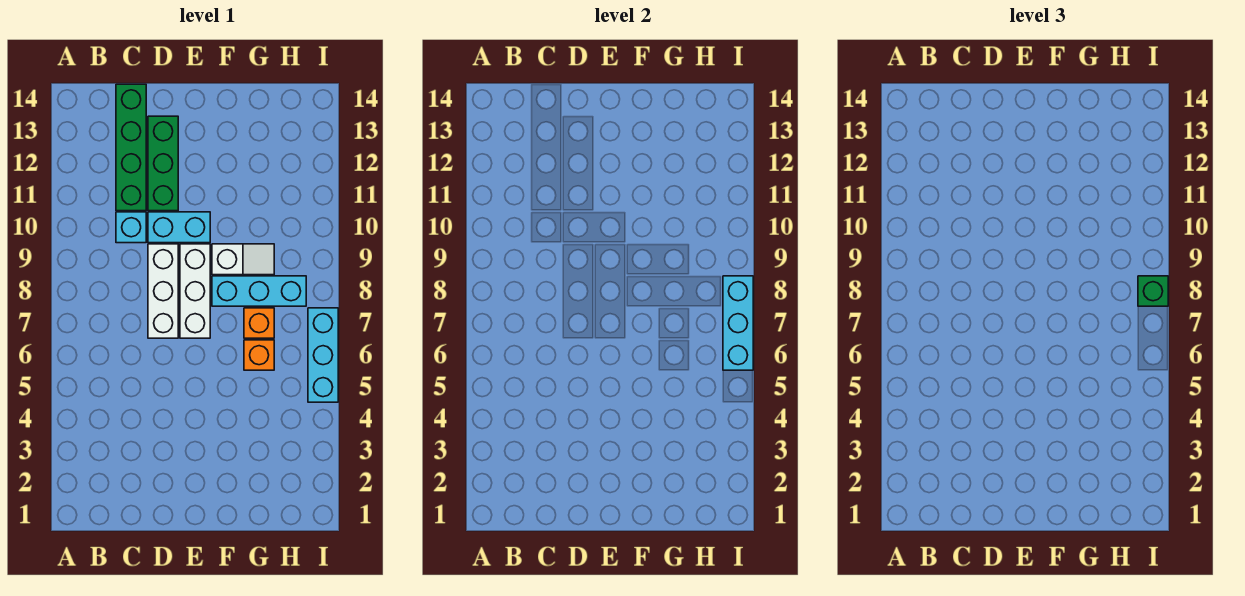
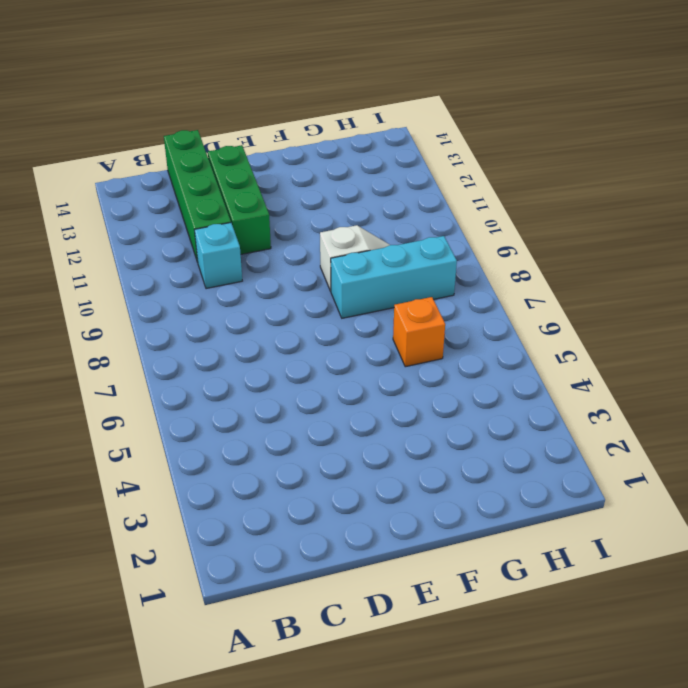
none -> white brick D7:D9 level 1
none -> cyan brick D10:E10 level 1
none -> white brick E7:E9 level 1

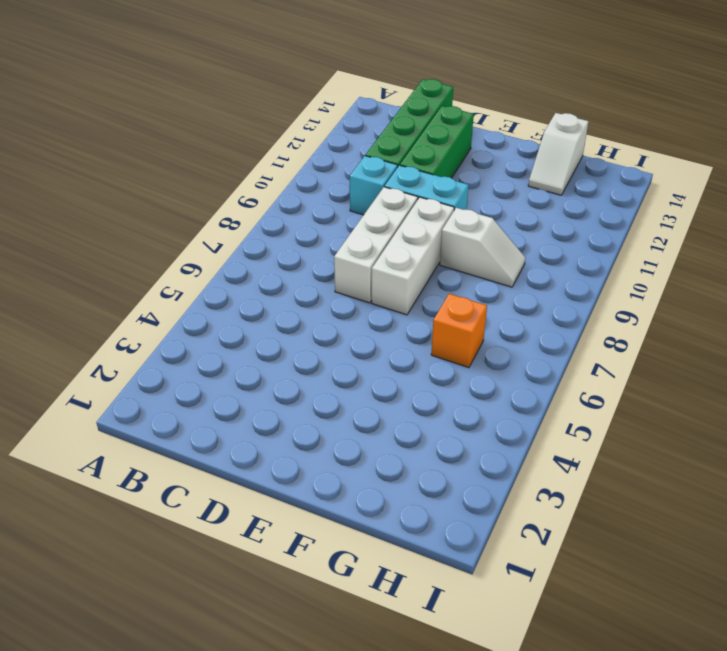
white slope G13:G14 level 1 top 14 -> none
none -> cyan brick F8:H8 level 1
none -> orange brick G7 level 1
none -> cyan brick I5:I7 level 1

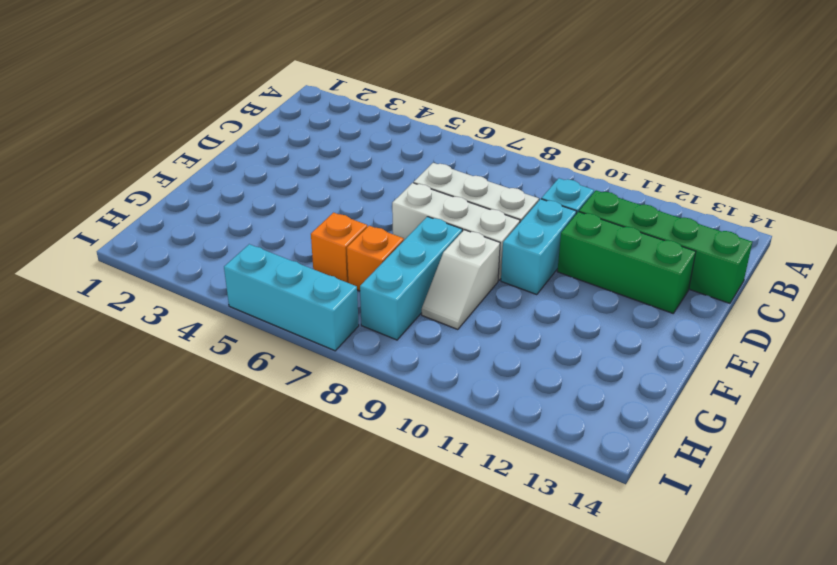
none -> cyan brick I6:I8 level 2
none -> green brick I8 level 3

